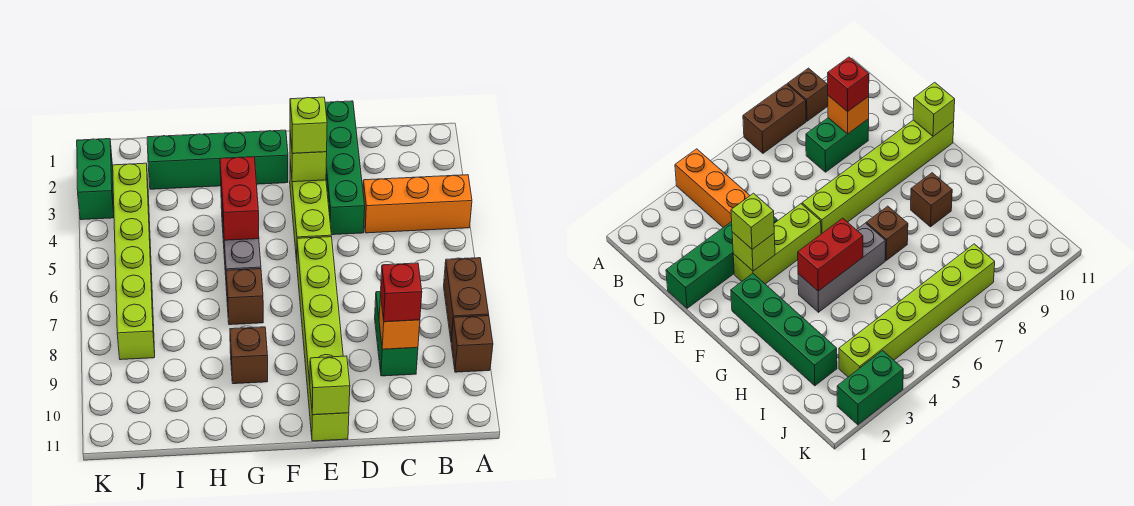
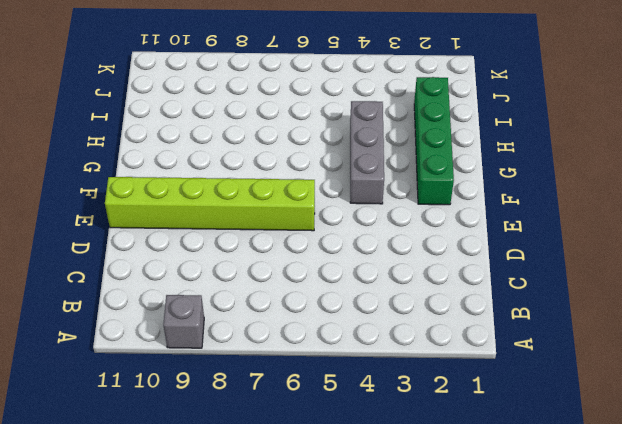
grey brick A9 level 1 -> brown brick A9 level 1
grey brick F4:H4 level 1 -> grey brick G4:G6 level 1
none -> orange brick A4:C4 level 1
none -> brown brick A7:A8 level 1
none -> green brick C8:C9 level 1

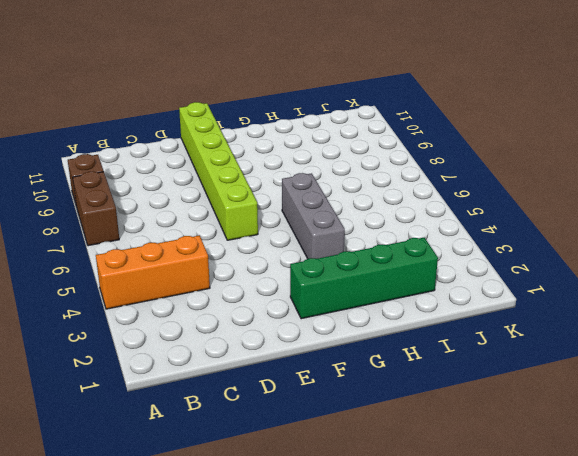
none -> green brick C8:C9 level 1
none -> green brick D1:D4 level 1
none -> lime brick E3:E5 level 1

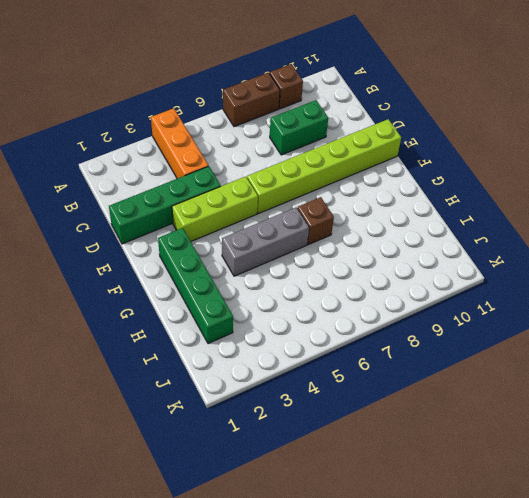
none -> brown brick G9 level 1
none -> lime brick J3:J8 level 1
none -> green brick K2:K3 level 1

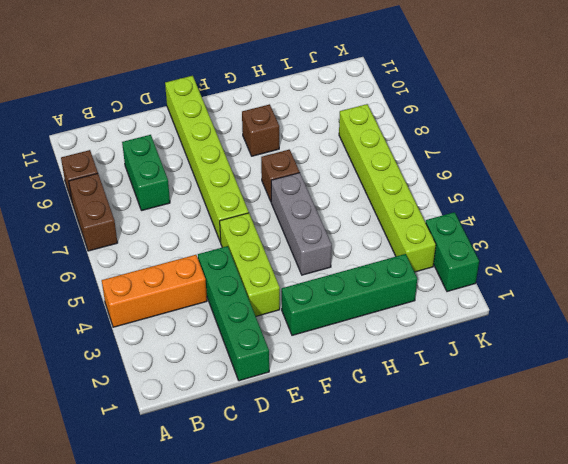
none -> orange brick C9 level 2
none -> lime brick E3 level 2
none -> lime brick E11 level 2

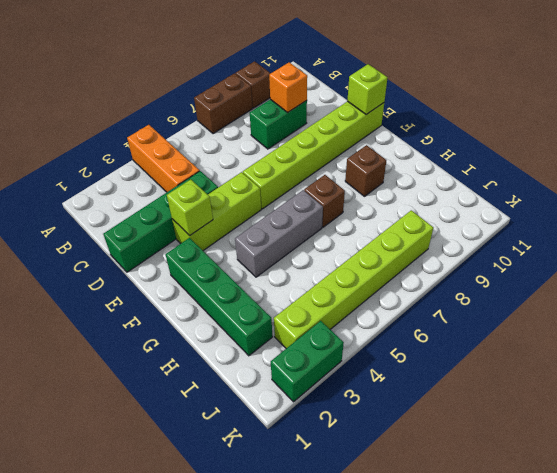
none -> red brick G4:G5 level 2
none -> red brick C9 level 3
none -> lime brick E3 level 3

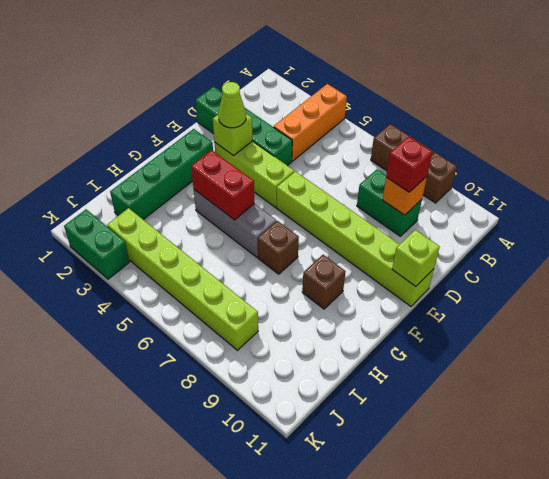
lime cone E3 level 3 -> lime brick E3 level 3

